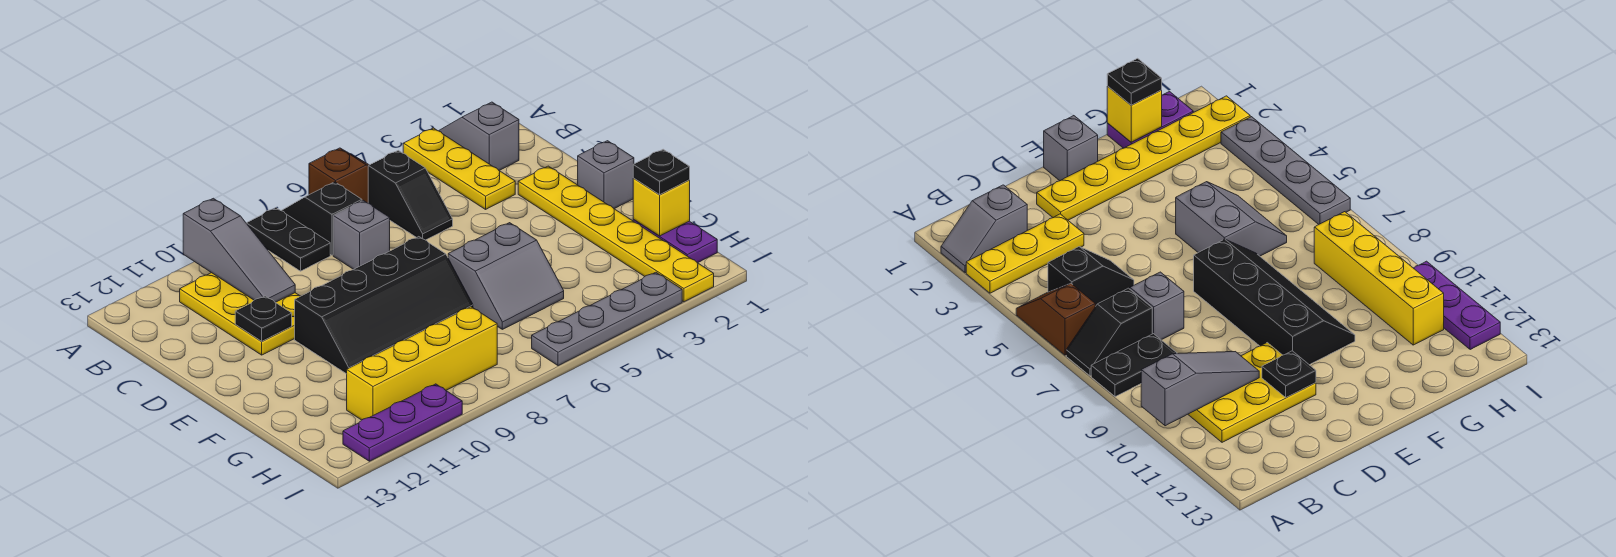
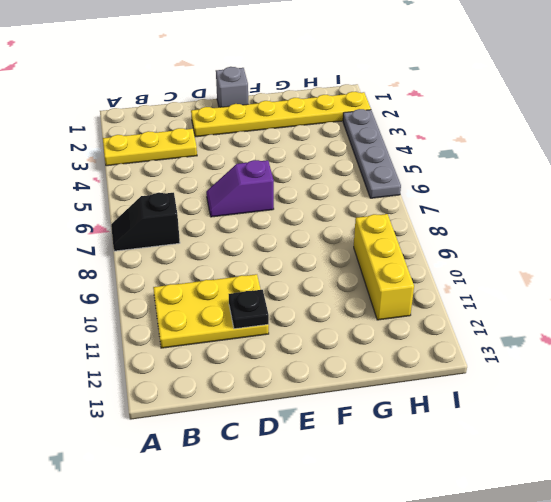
purple slope D6:E6 level 1 top E -> none
yellow brick H9:H11 level 1 -> yellow brick H8:H11 level 1
none -> grey slope A2:B2 level 1 top B
none -> brown slope A5:A6 level 1 top 6
none -> black plate A8:B8 level 1

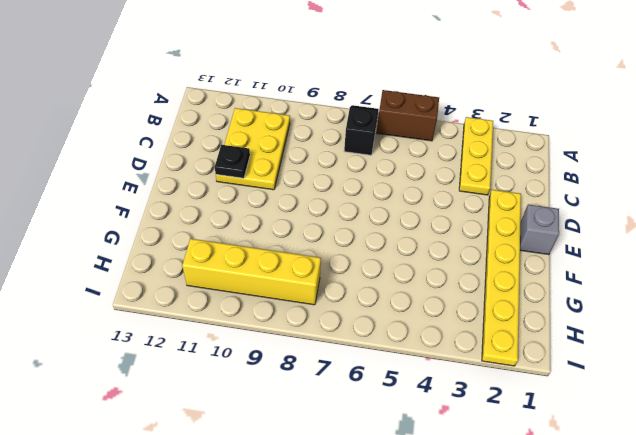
brown brick A5:A6 level 1 -> brown slope A5:A6 level 1 top 6
none -> grey slope A2:B2 level 1 top B
none -> black plate A8:B8 level 1
none -> black slope B5:C5 level 1 top B

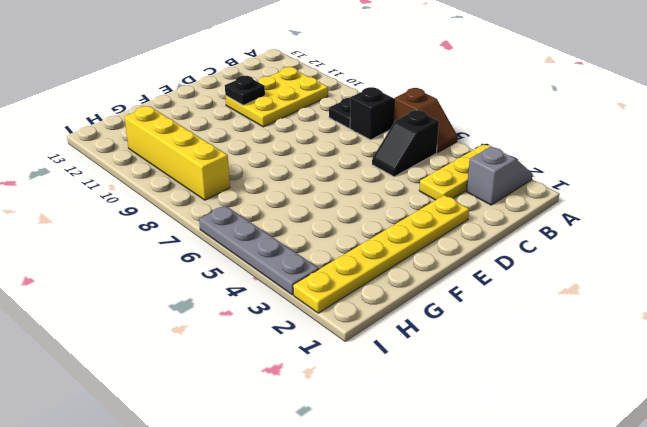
none -> grey brick C7 level 1
none -> grey brick E1 level 1
none -> black slope E7:F10 level 1 top E

